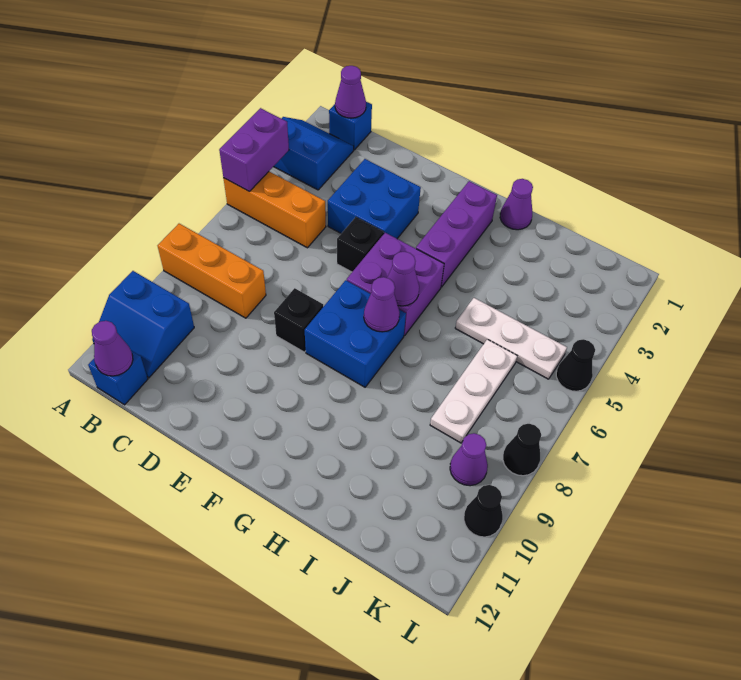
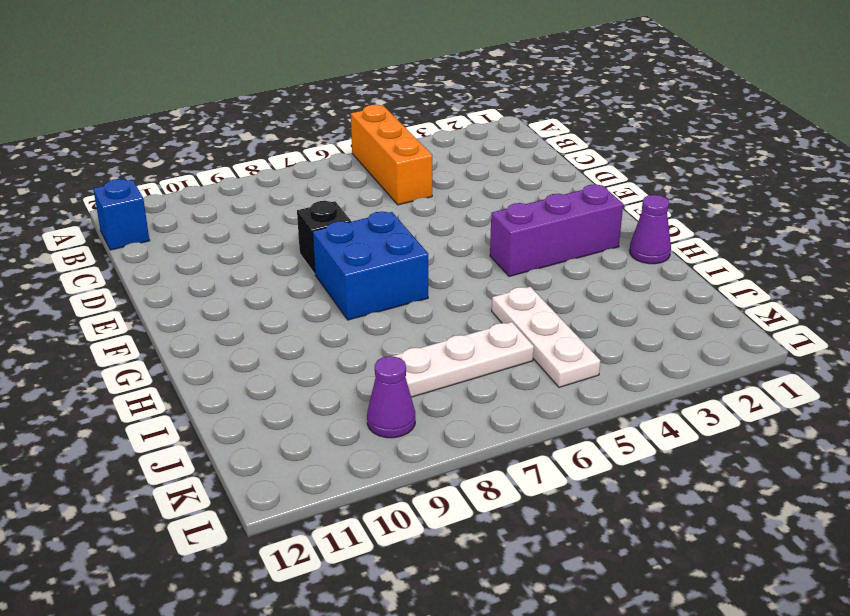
none -> blue slope A2:B3 level 1 top 3
none -> orange brick A8:C8 level 1
none -> blue slope A10:B11 level 1 top 10

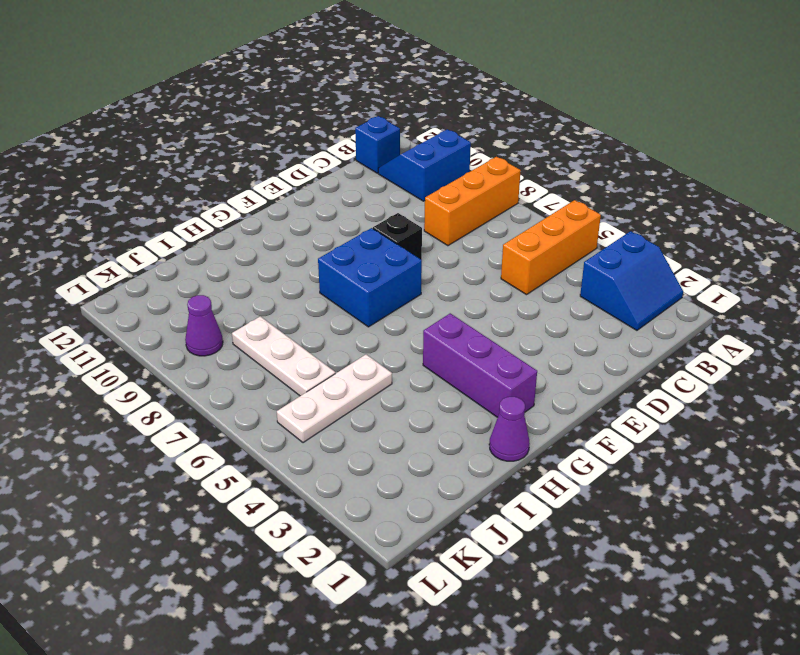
none -> blue brick B1 level 1
none -> blue brick D3:E4 level 1
none -> black brick E5 level 1

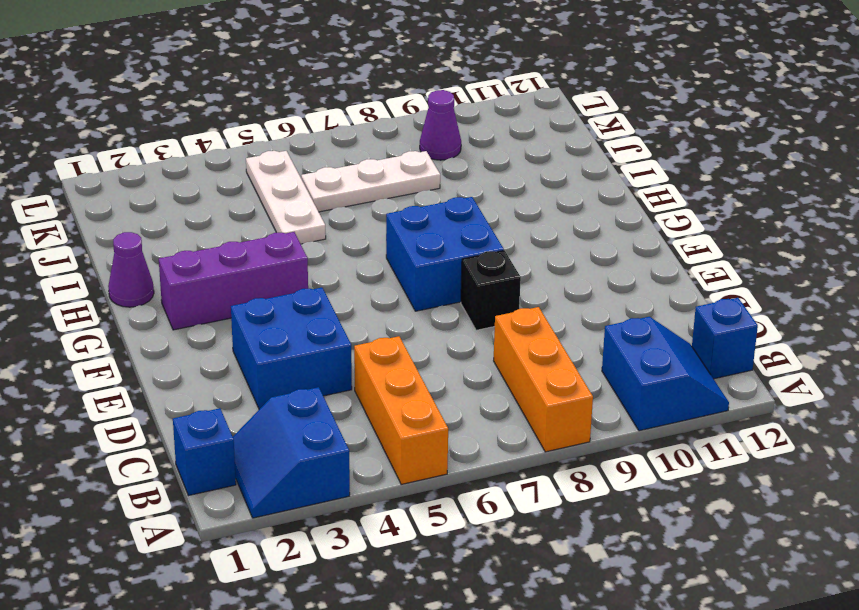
none -> black brick E5 level 1
none -> purple brick F5:G6 level 1
none -> black cone L5 level 1

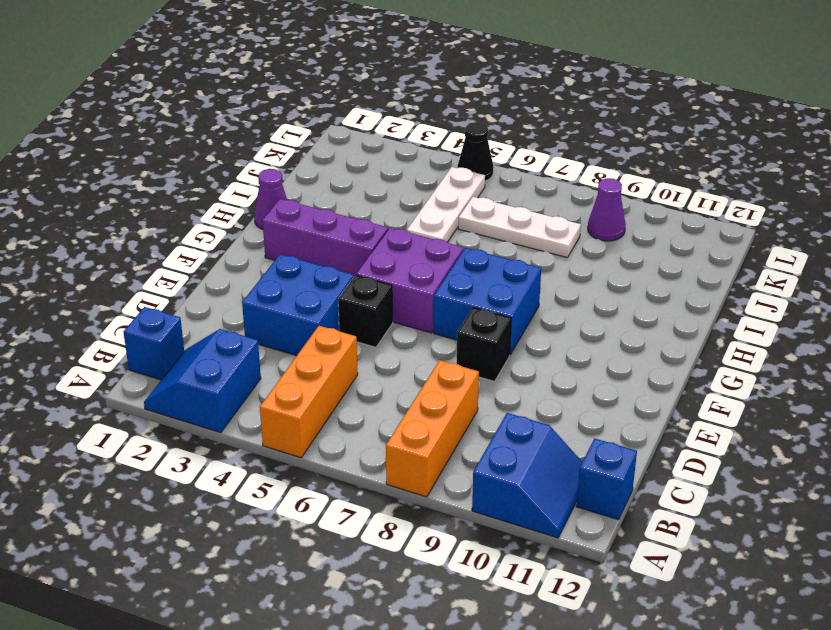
none -> black cone L8 level 1
none -> black cone L10 level 1
none -> purple brick A4:A5 level 2

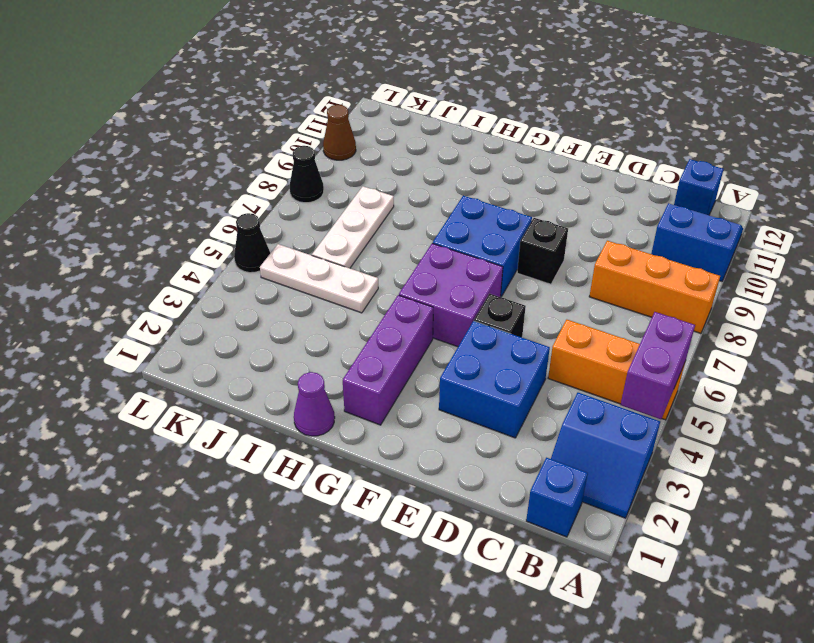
brown cone L10 level 1 -> black cone L10 level 1
none -> purple cone K9 level 1
none -> purple cone B1 level 2
none -> purple cone B12 level 2

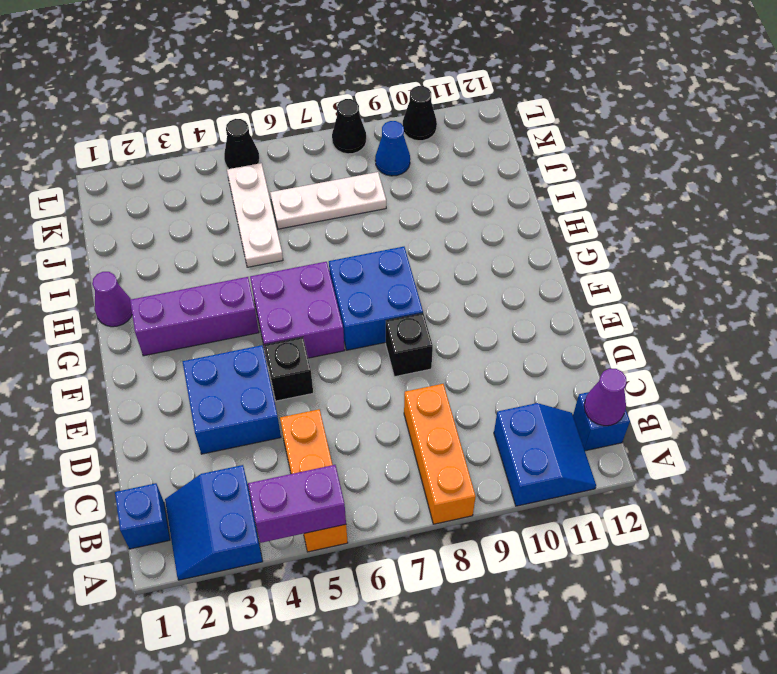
blue cone K9 level 1 -> purple cone K9 level 1
none -> purple cone B1 level 2
none -> purple cone G6 level 2
none -> purple cone G7 level 2

